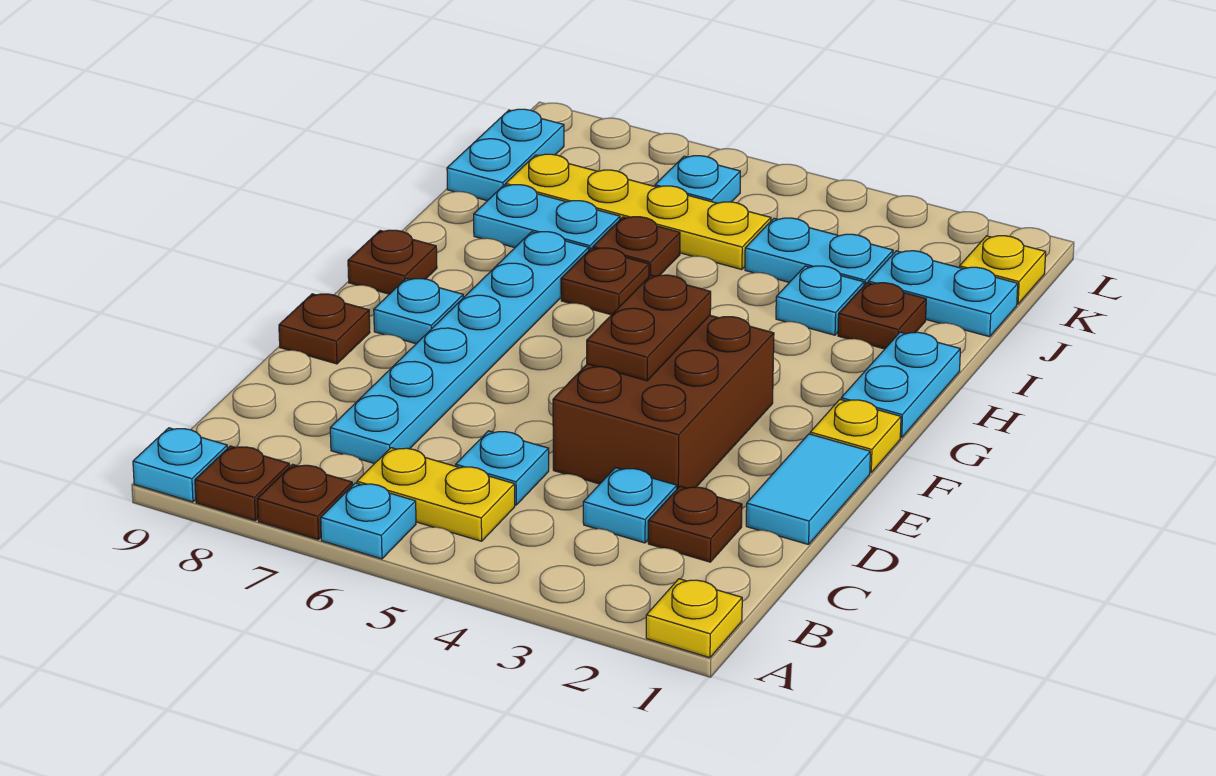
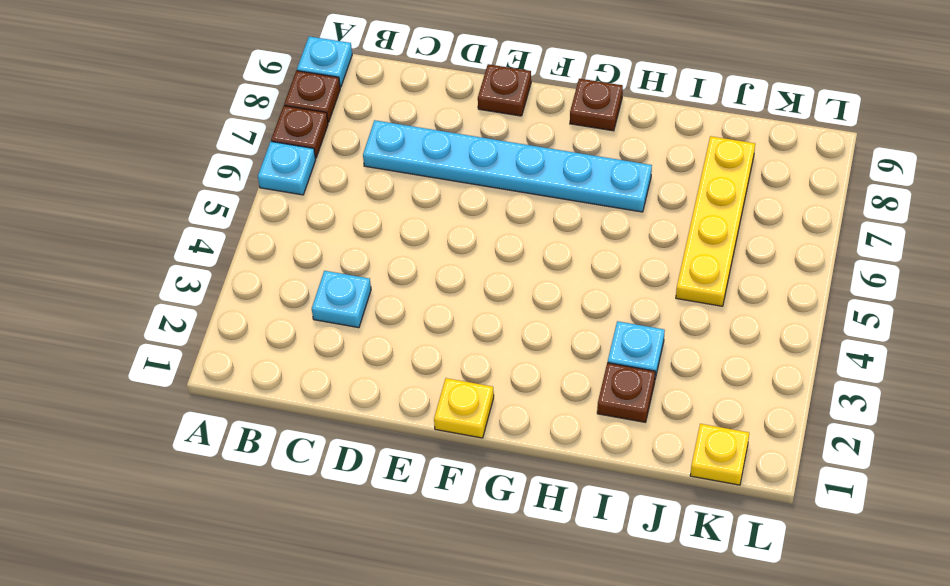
none -> yellow plate A1 level 1
none -> yellow plate B5:B6 level 1
none -> brown plate C2 level 1

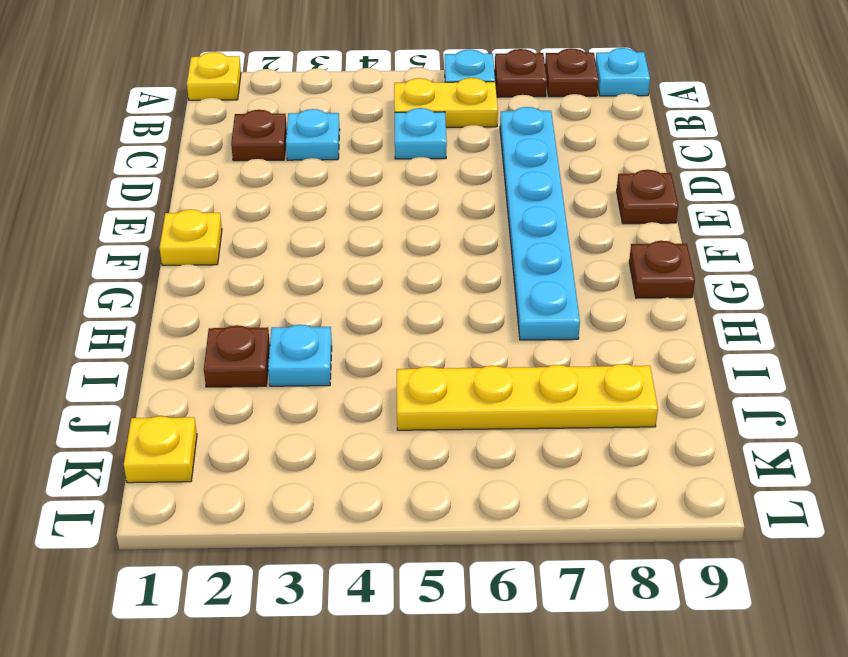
none -> cyan tile D1:E1 level 1
none -> brown brick D3:F4 level 1
none -> cyan plate F8 level 1

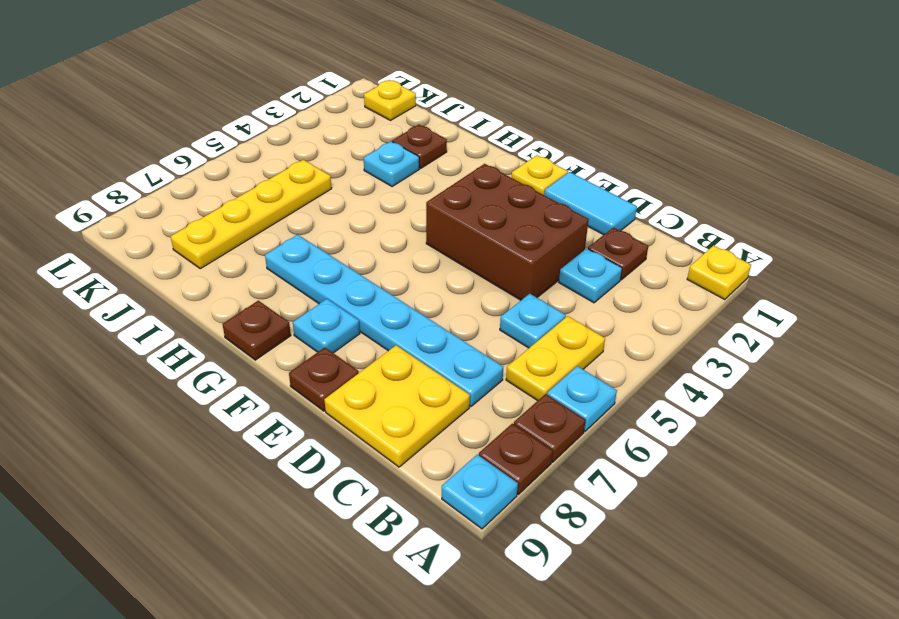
yellow plate C8:D9 level 1 -> none
none -> cyan plate G1:H1 level 1
none -> brown plate H6 level 1
none -> brown plate I6 level 1

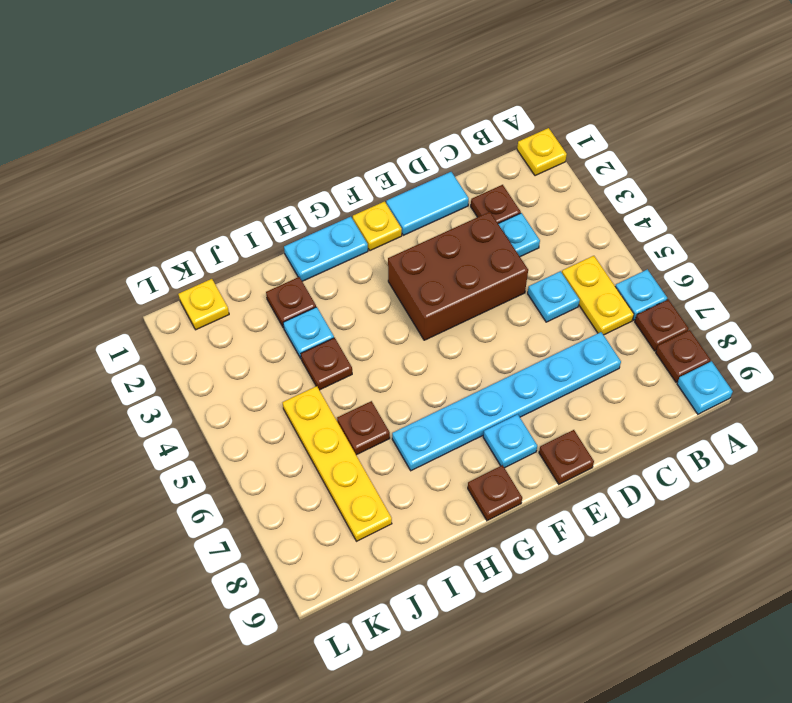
brown plate I4 level 1 -> brown plate H6 level 1
none -> cyan plate I7:I8 level 1
none -> cyan plate J1:J2 level 1
none -> cyan plate J3:J4 level 1

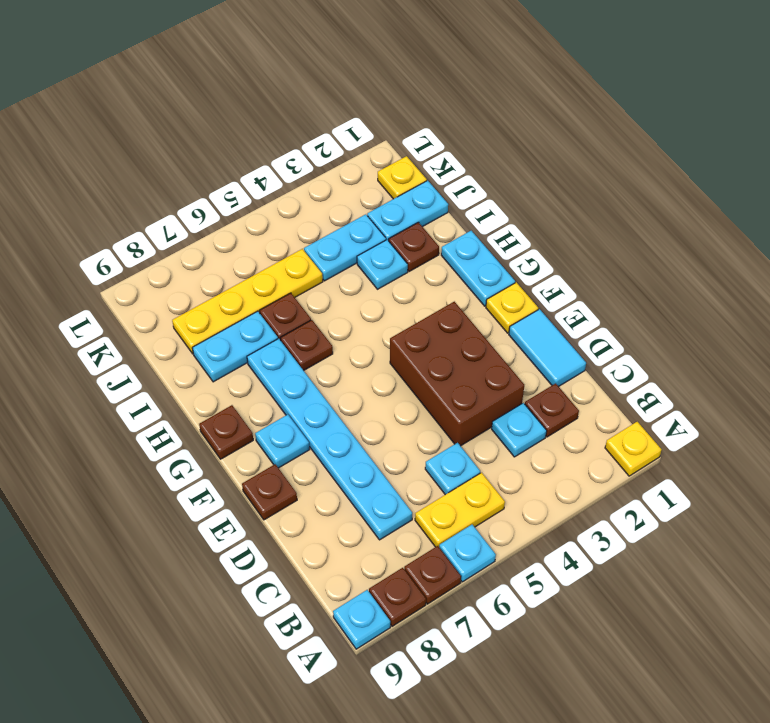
none -> cyan plate J9:K9 level 1
none -> cyan plate K6 level 1
none -> brown plate E4:F4 level 2

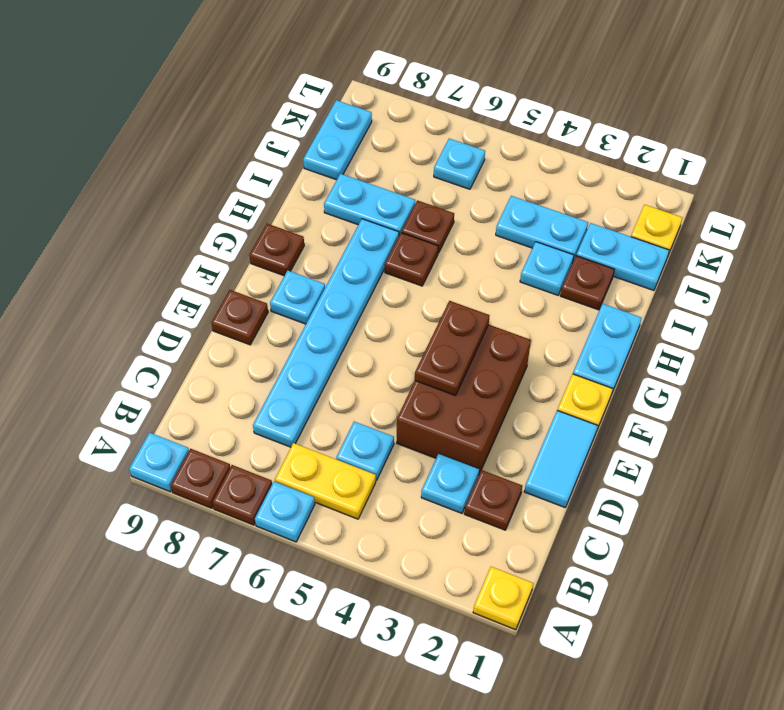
none -> yellow plate J5:J8 level 1

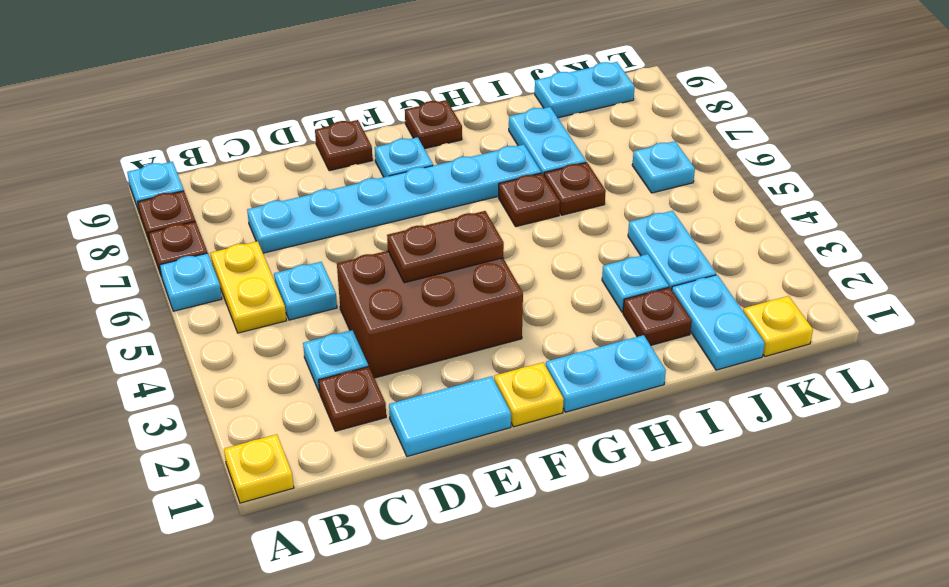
none -> yellow plate J5:J8 level 1

